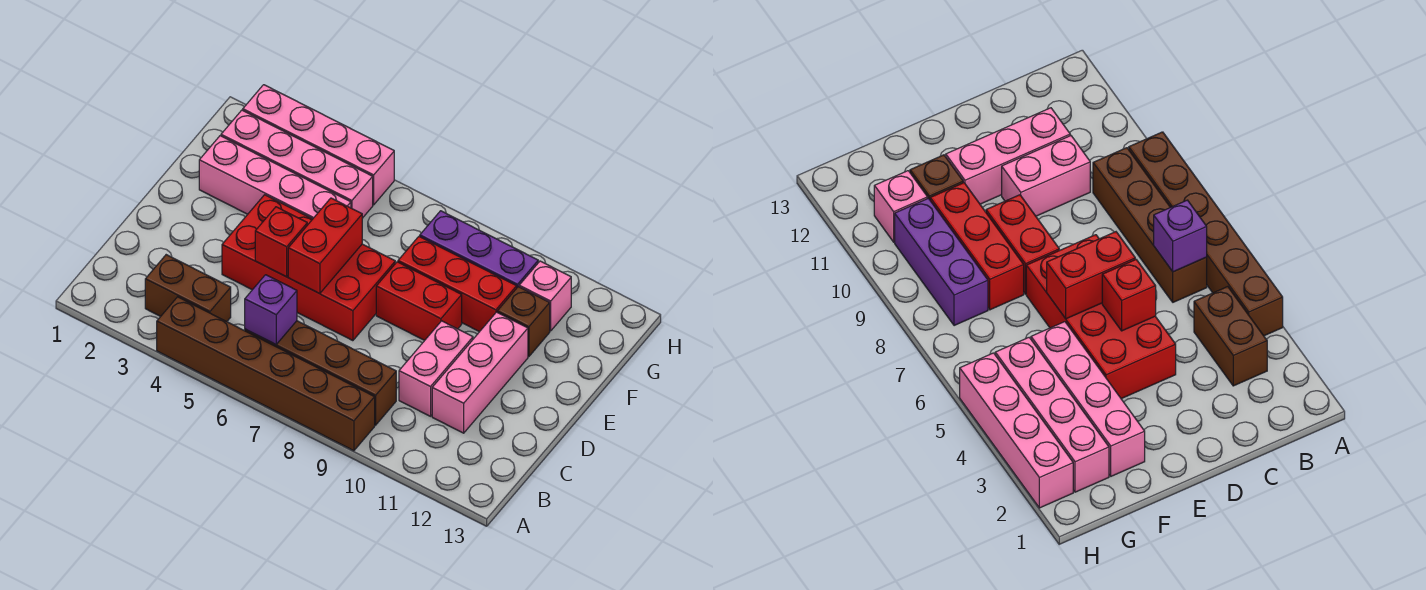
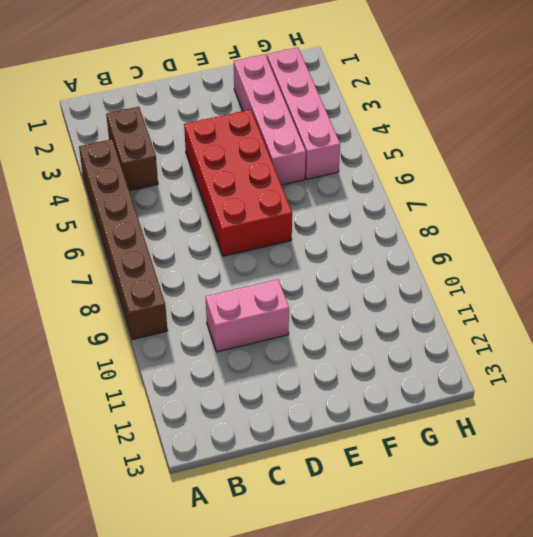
none -> brown brick B6:B9 level 1
none -> pink brick C11:E11 level 1
none -> red brick E8:E9 level 1

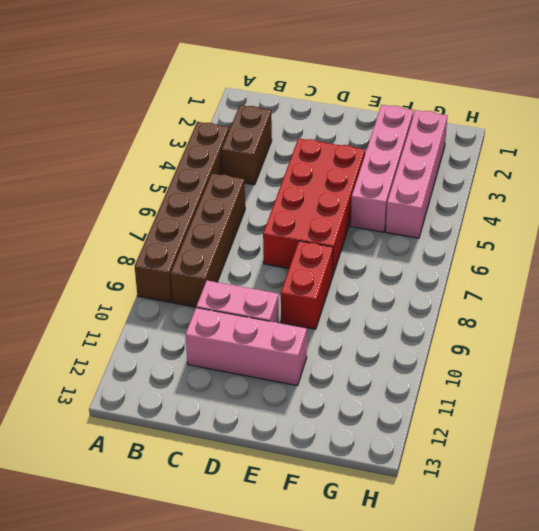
none -> red brick F8:F10 level 1
none -> brown brick F11 level 1
none -> purple brick G8:G10 level 1

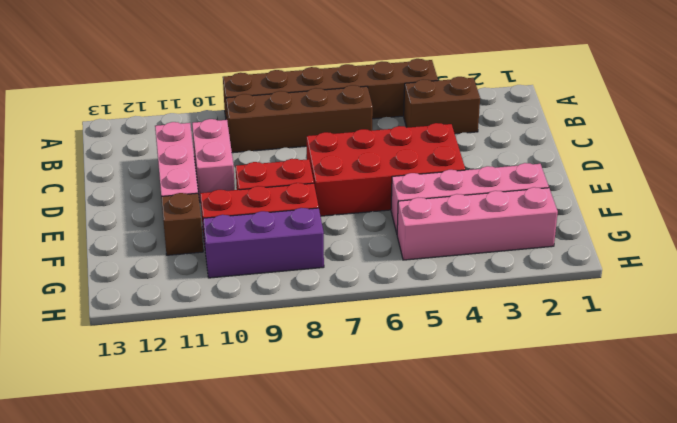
none -> pink brick G11 level 1
none -> pink brick H2:H5 level 1
none -> purple brick B6 level 2

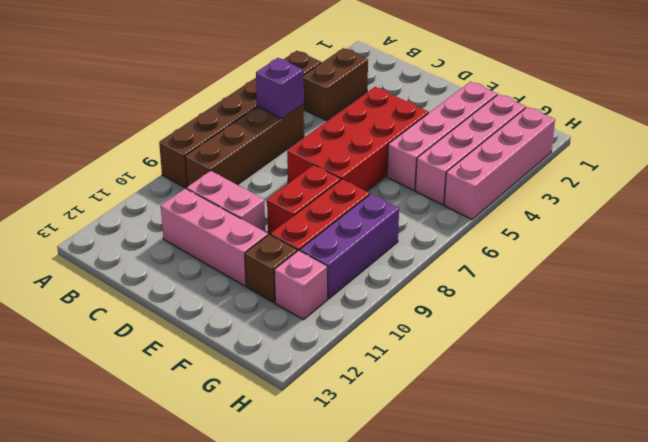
none -> red brick D5 level 2
none -> red brick D6:E6 level 2

